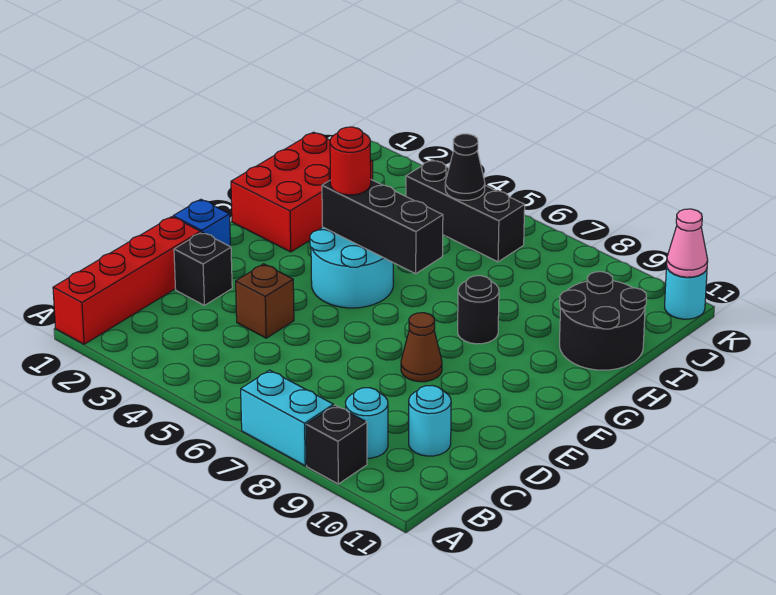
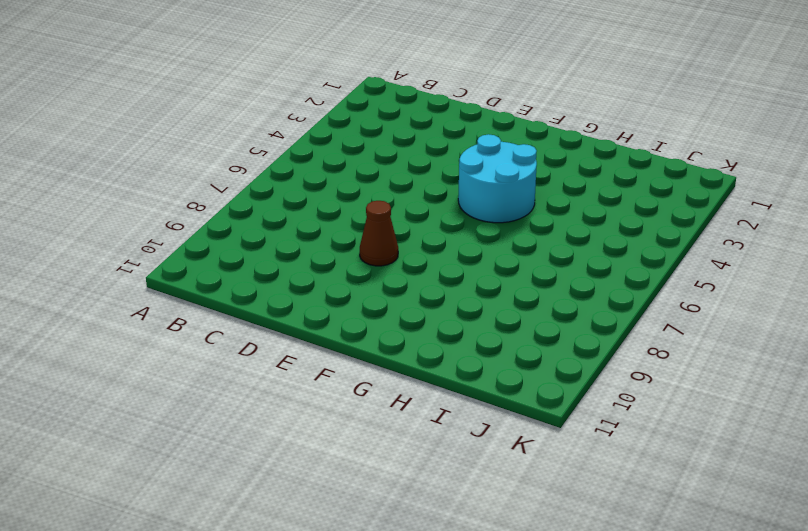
none -> red brick A1:D1 level 1
none -> cyan brick A7:A8 level 1
none -> black brick A9 level 1

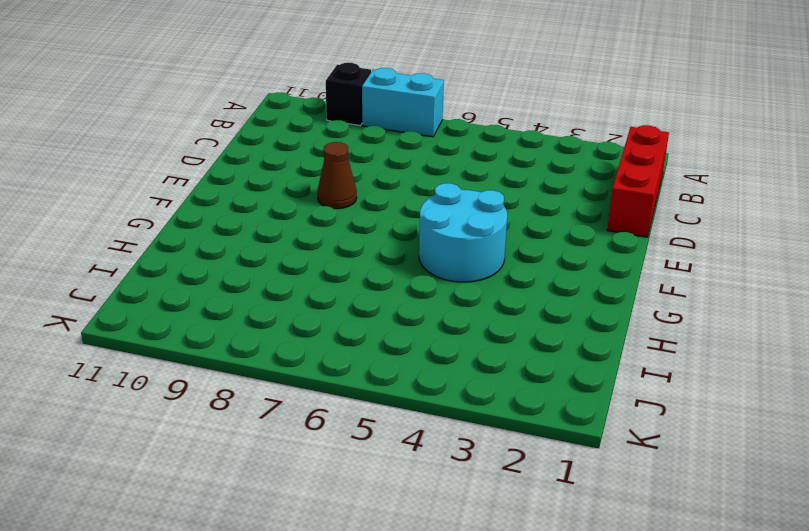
red brick B1:D1 level 1 -> red brick A1:D1 level 1
none -> cyan round brick B9 level 1
none -> cyan round brick C10 level 1
none -> black brick D2 level 1

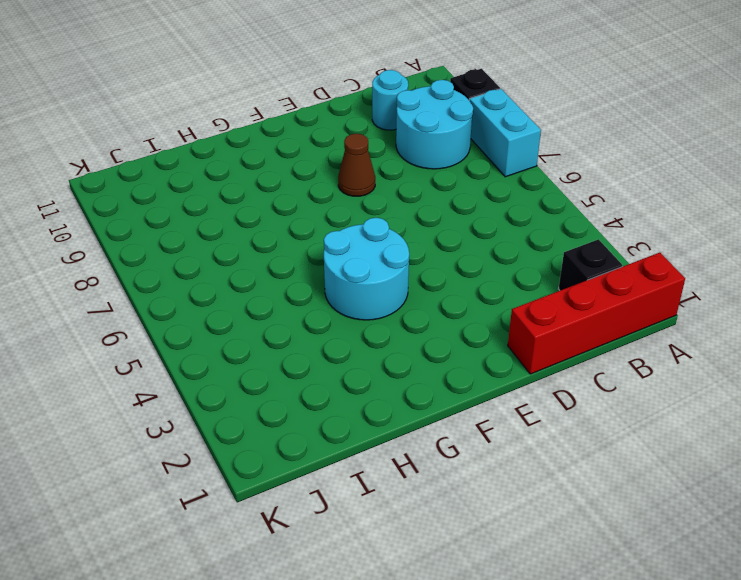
black brick B2 level 1 -> black brick D2 level 1
cyan round brick B8:C9 level 1 -> cyan round brick B9 level 1
none -> brown brick D4 level 1
none -> blue brick E1 level 1
none -> red brick G1:I2 level 1

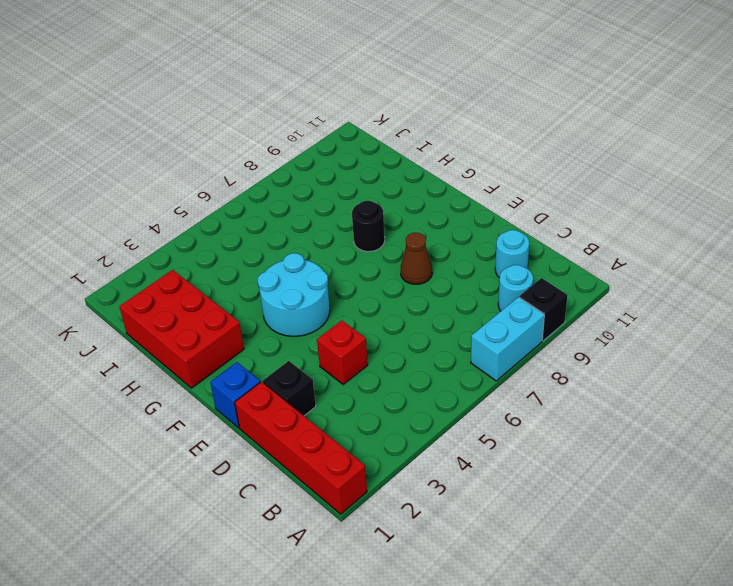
red brick D4 level 1 -> brown brick D4 level 1
none -> black round brick H10:I11 level 1
none -> black brick J4:J6 level 1
none -> cyan round brick K11 level 1

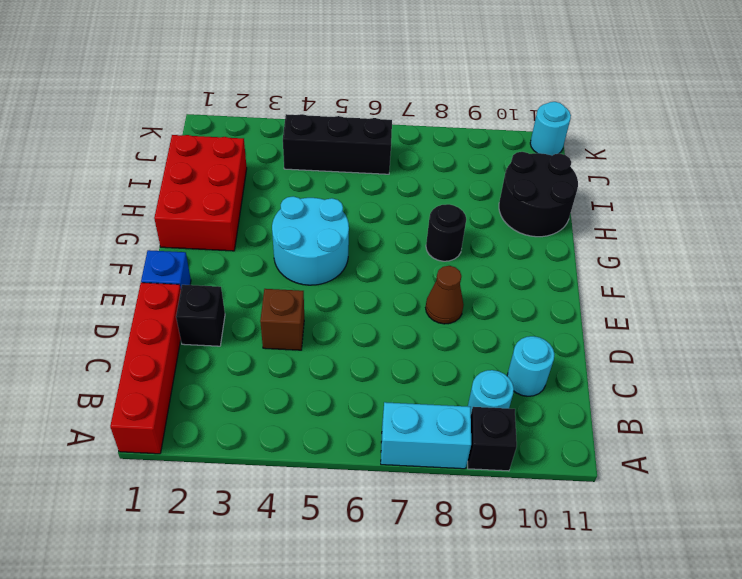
none -> black brick G4:G6 level 2
none -> black cone J5 level 2
none -> pink cone K11 level 2

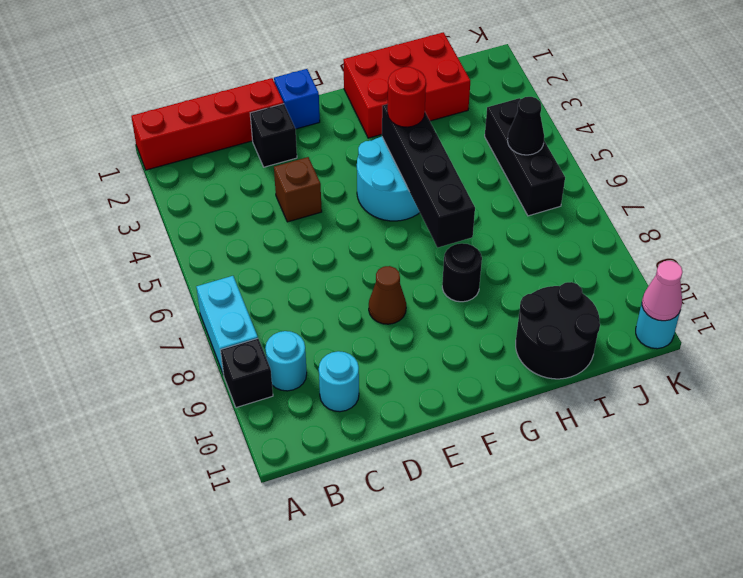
black brick G4:G7 level 2 -> black brick G4:G6 level 2

